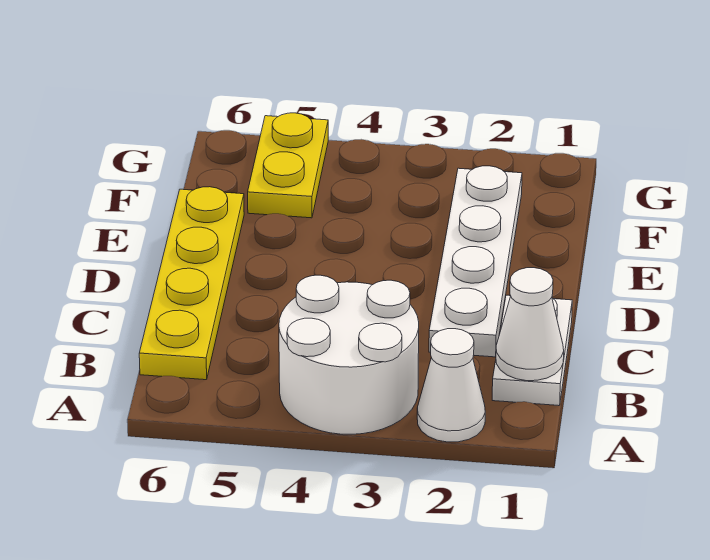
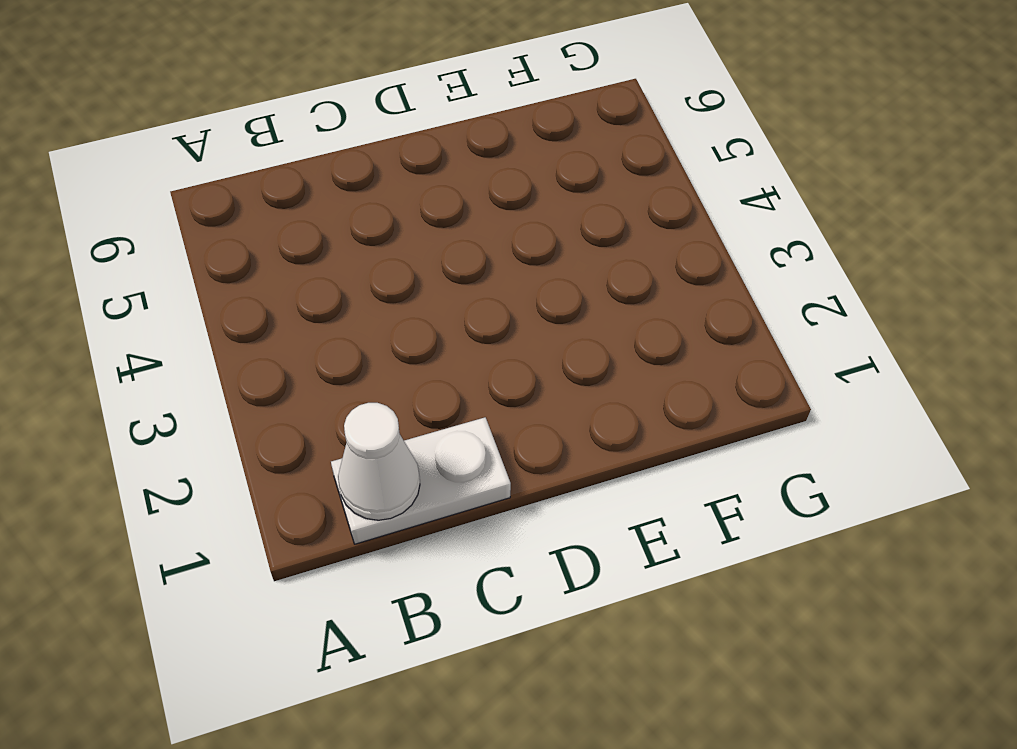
none -> white cone A2 level 1
none -> white round brick A3:B4 level 1

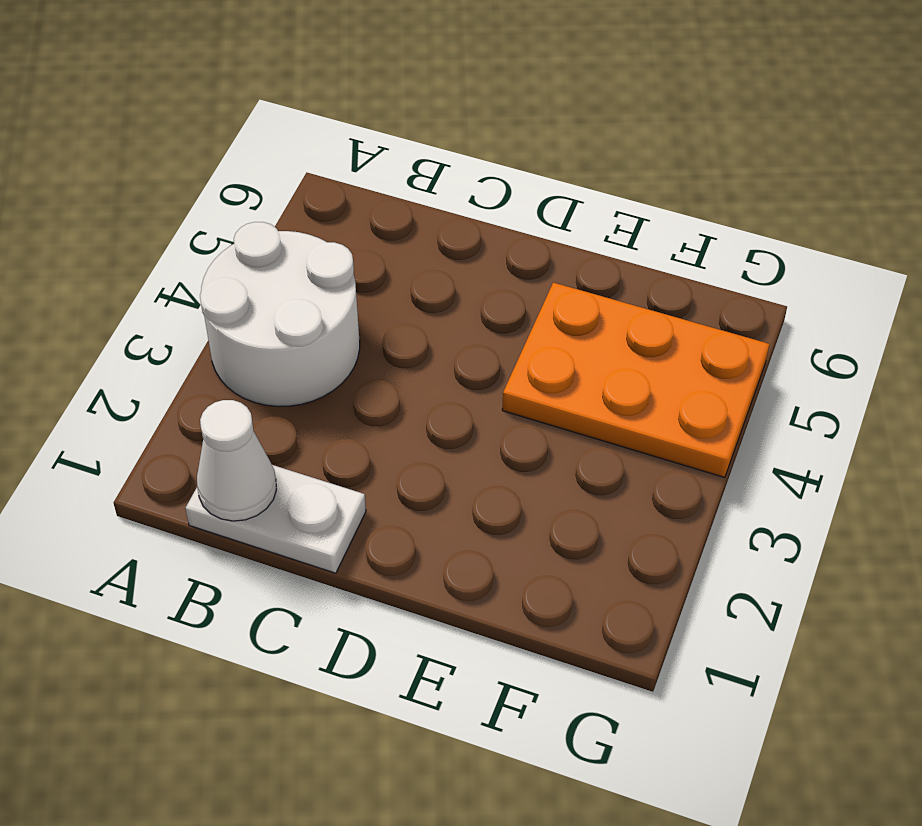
orange plate E4:G5 level 1 -> yellow plate F5:G5 level 1
none -> white cone A2 level 1
none -> yellow plate B6:E6 level 1

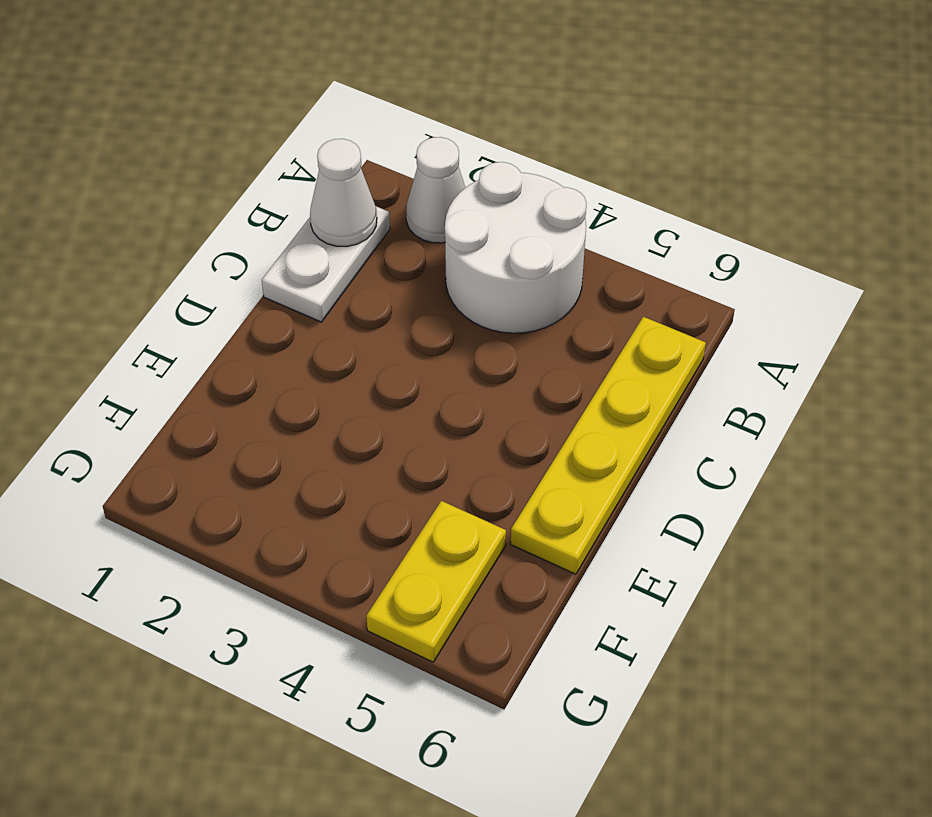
none -> white plate C2:F2 level 1

